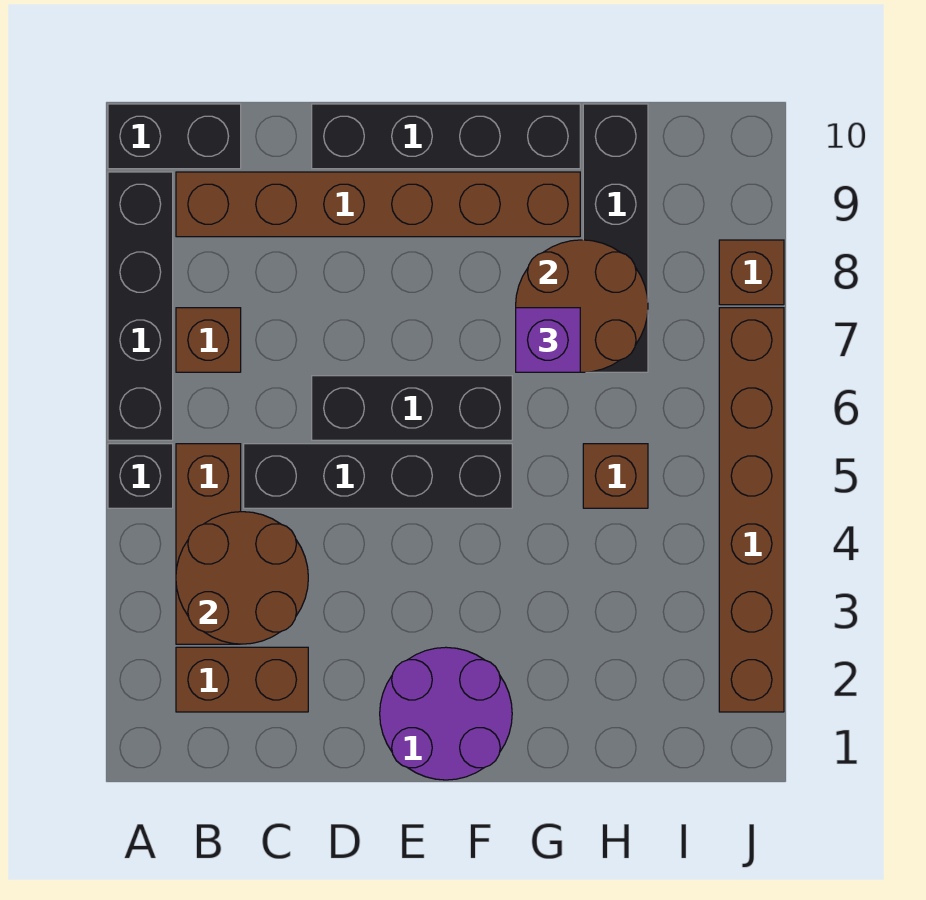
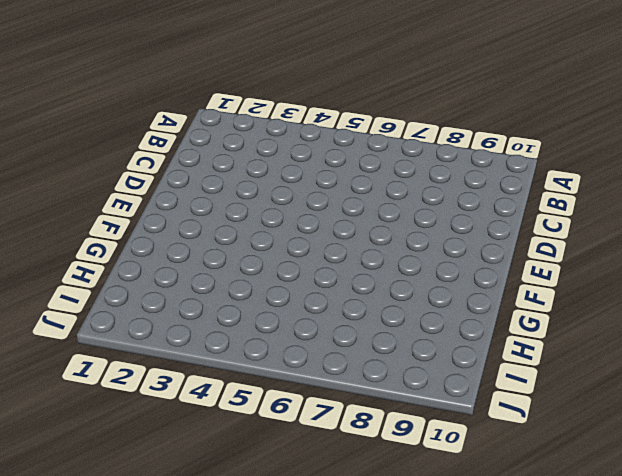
none -> black brick A5 level 1
none -> black brick A6:A9 level 1
none -> black brick A10:B10 level 1

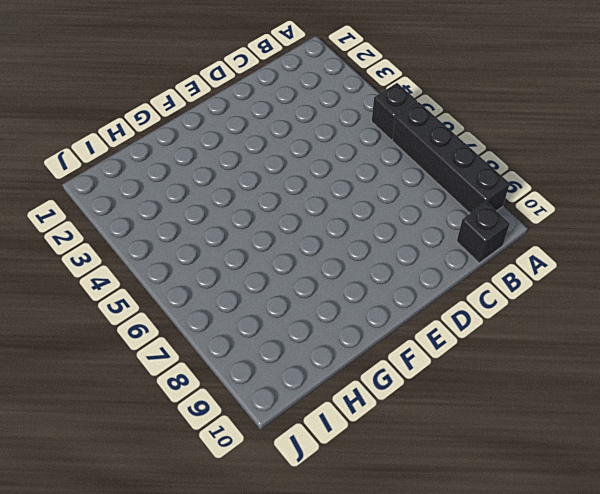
black brick B10 level 1 -> black brick A10:B10 level 1
none -> brown brick B2:C2 level 1
none -> brown brick B3:B5 level 1
none -> brown brick B7 level 1

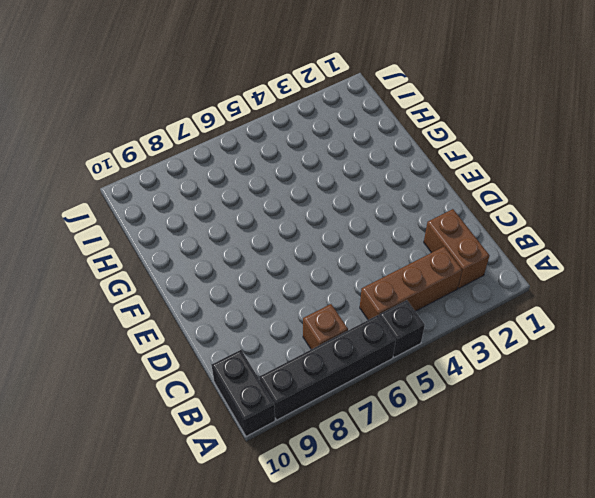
none -> brown brick B9:G9 level 1
none -> black brick C5:F5 level 1
none -> black brick D6:F6 level 1

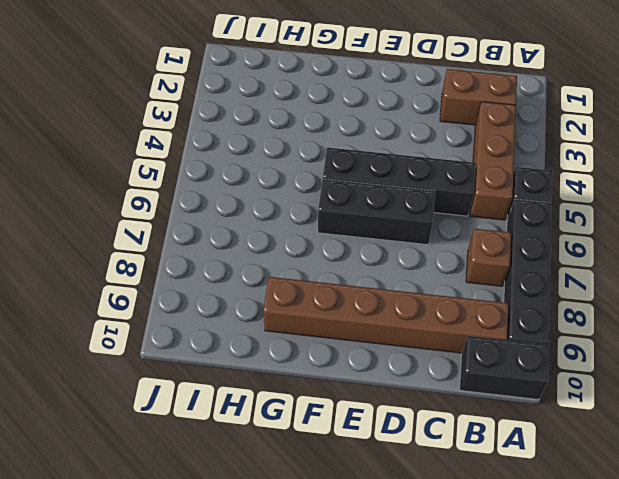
none -> black brick D10:G10 level 1
none -> purple round brick E1:F2 level 1
none -> brown brick H5 level 1

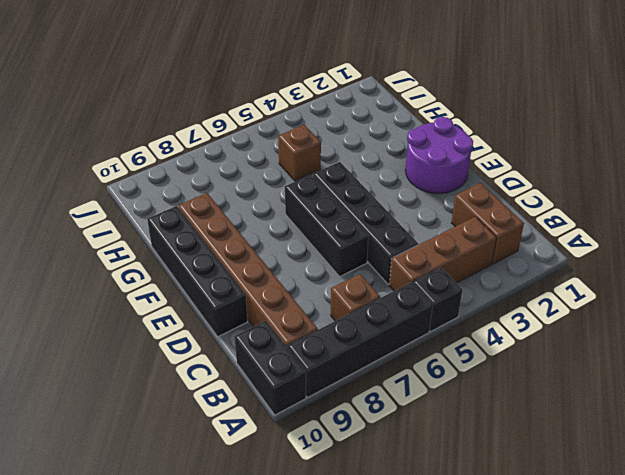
none -> black brick H7:H10 level 1
none -> brown brick J2:J7 level 1
none -> brown brick J8 level 1

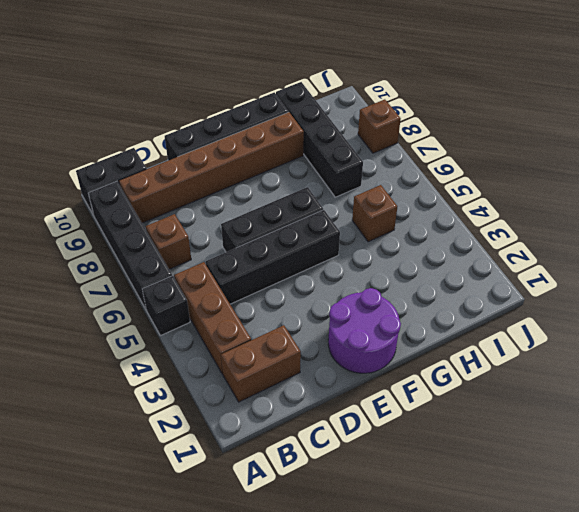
none -> brown brick J2:J7 level 1
none -> brown round brick B3:C4 level 2
none -> brown round brick G7:H8 level 2

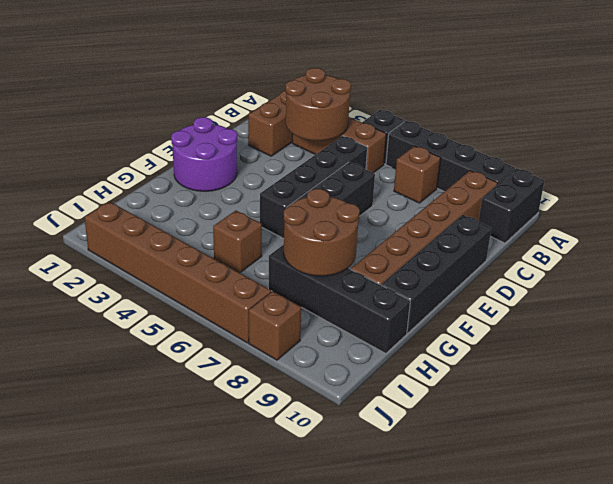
none -> purple brick G7 level 3

